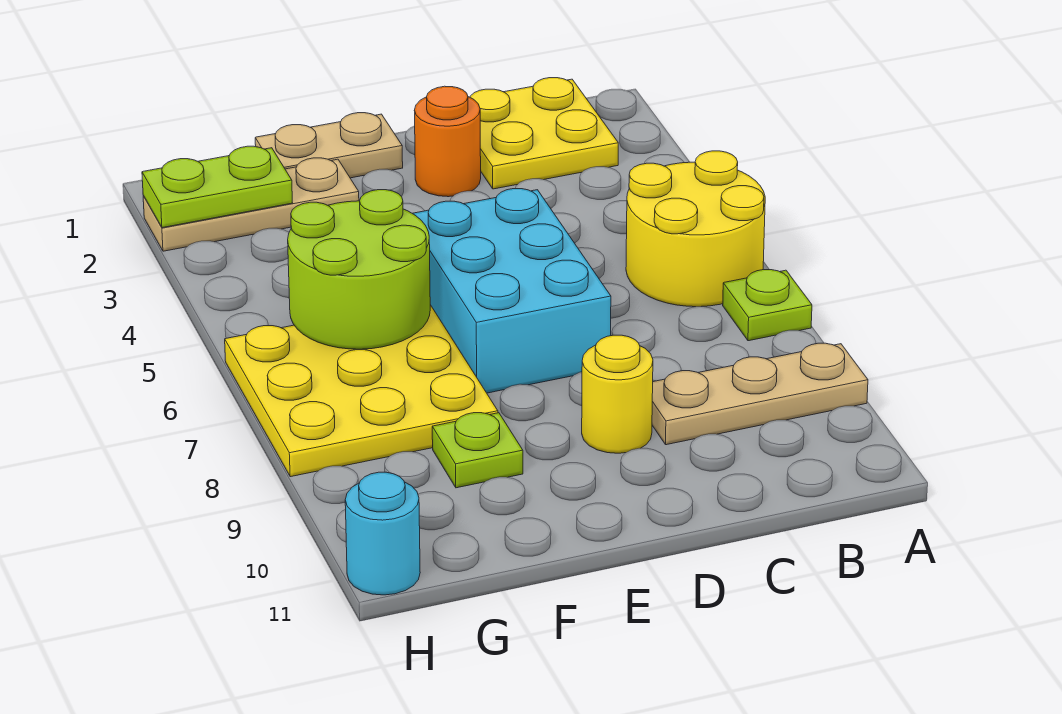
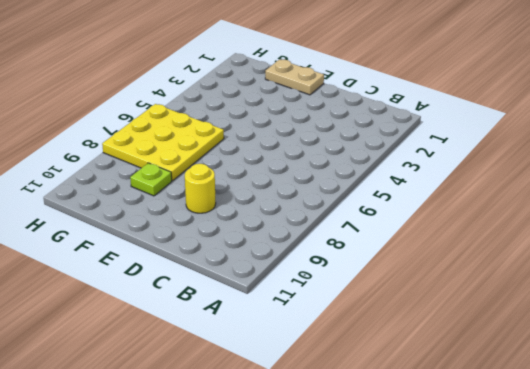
none -> yellow round brick A5:B6 level 1
none -> lime plate A7 level 1
none -> tan plate A9:C9 level 1

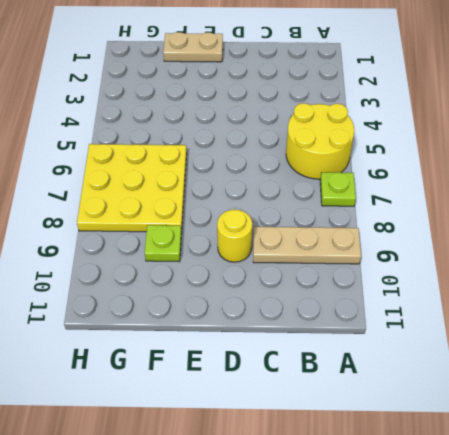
none -> yellow plate B1:C2 level 1
none -> orange round brick D2 level 1
none -> cyan brick D5:E7 level 1

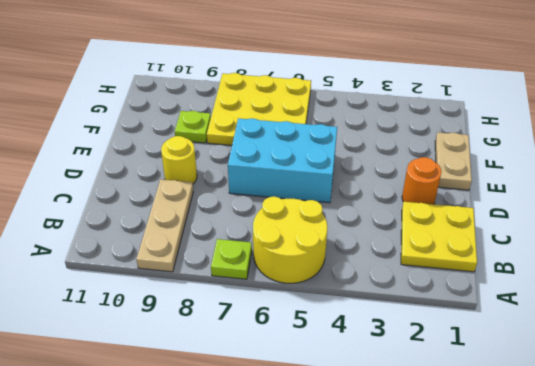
none -> tan plate F2:H2 level 1
none -> cyan round brick H11 level 1
none -> lime round brick F5:G6 level 2

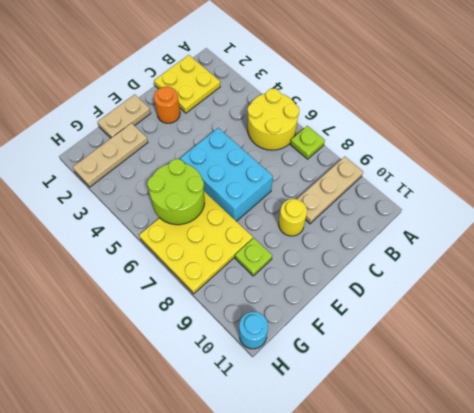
none -> lime plate G2:H2 level 2

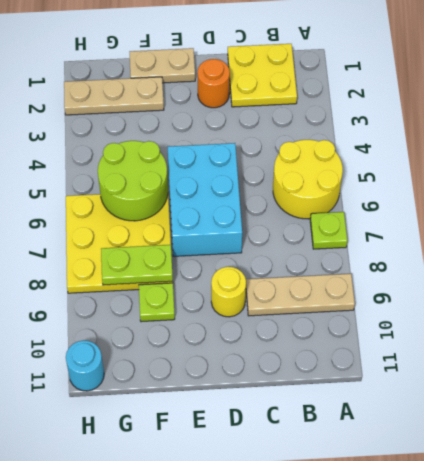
lime plate F8:G8 level 2 -> lime plate G2:H2 level 2

